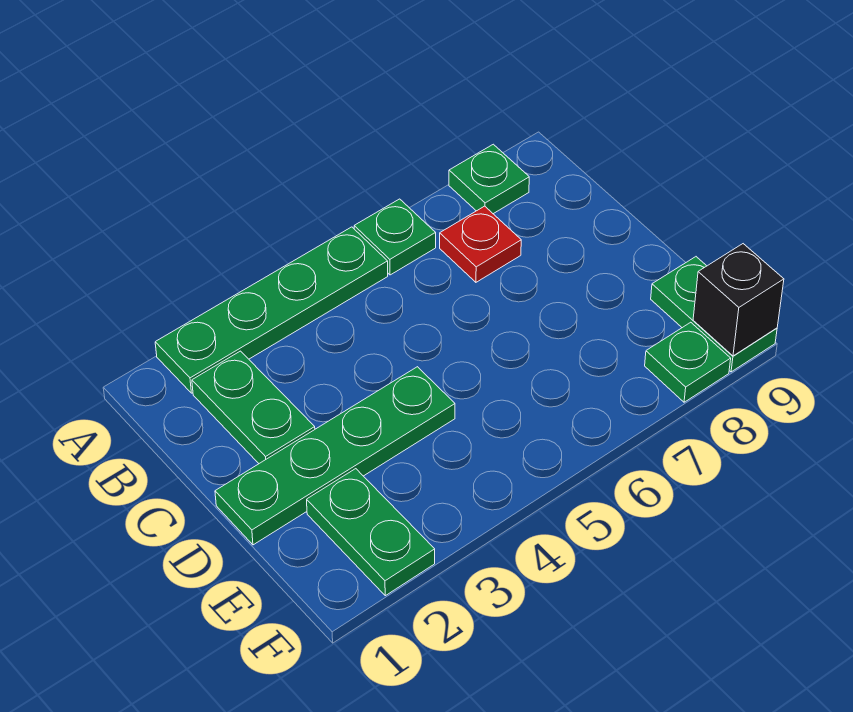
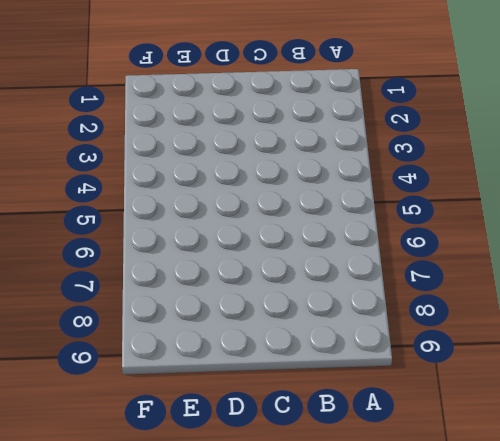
none -> green plate A2:A5 level 1
none -> green plate A6 level 1

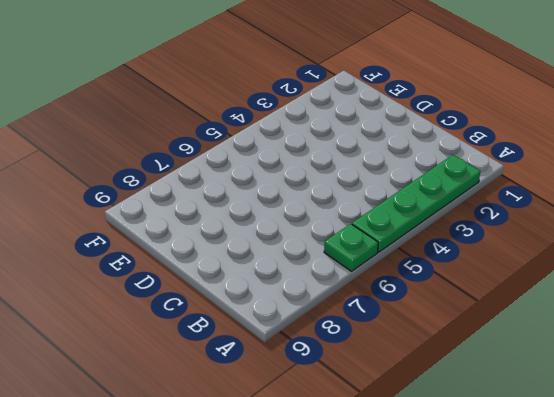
none -> green plate A8 level 1
none -> green plate B2:C2 level 1

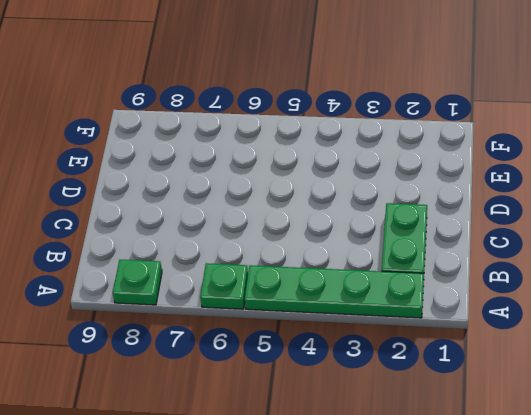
none -> red plate B7 level 1
none -> green plate D1:D4 level 1

